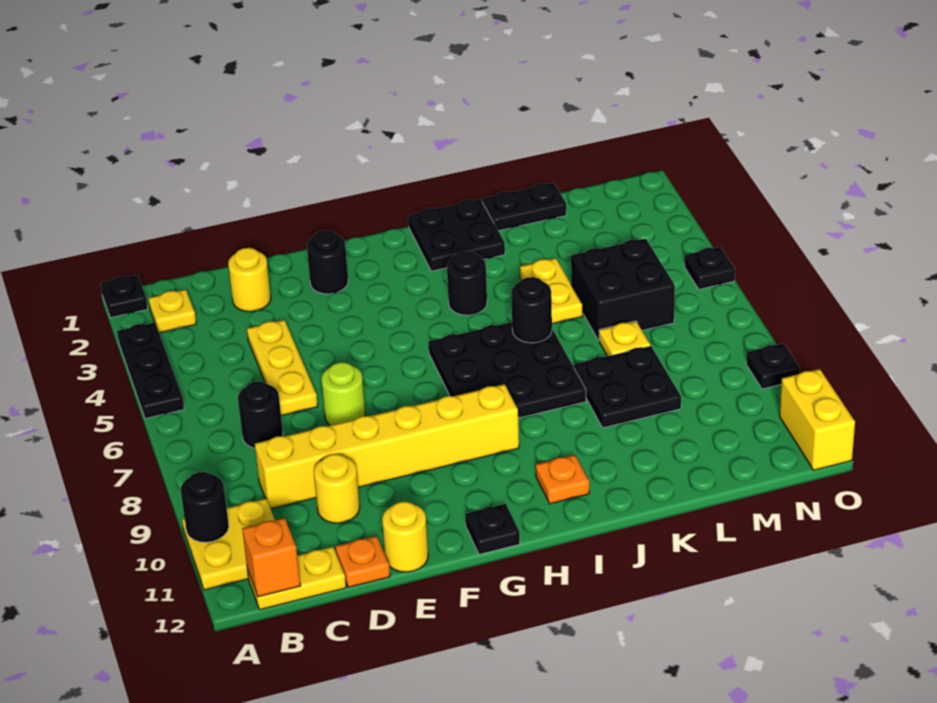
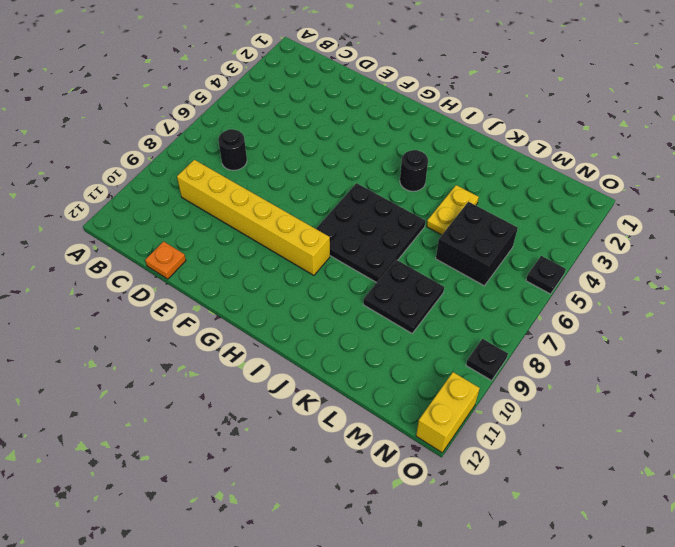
none -> black plate A1 level 1
none -> black plate A3:A5 level 1
none -> yellow plate A10:B11 level 1
none -> yellow plate B2 level 1

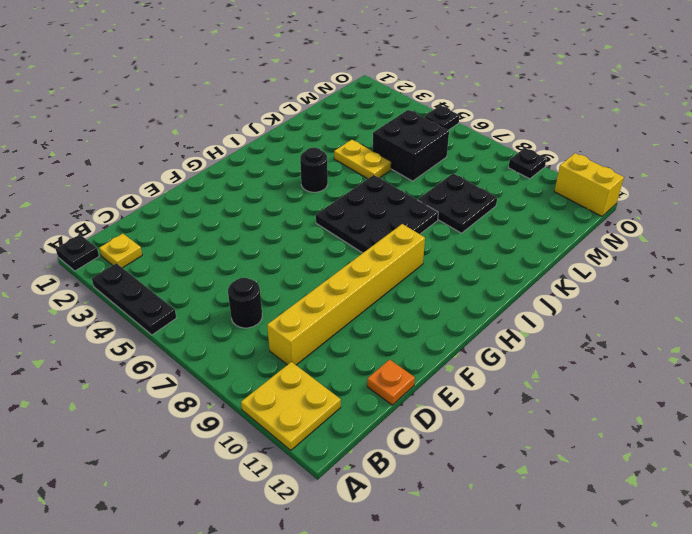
none -> yellow plate B12:C12 level 1
none -> yellow round brick D2 level 1
none -> yellow plate D4:D6 level 1
none -> yellow round brick D10 level 1

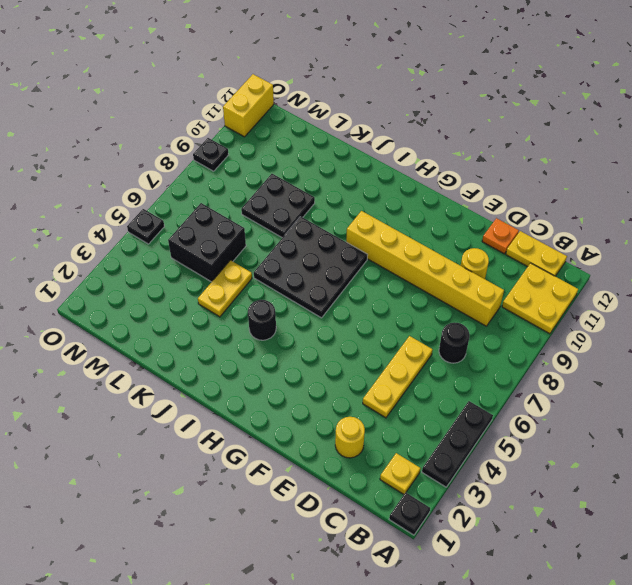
none -> lime round brick E7 level 1
none -> yellow round brick E12 level 1
none -> black round brick F2 level 1
none -> black plate G12 level 1

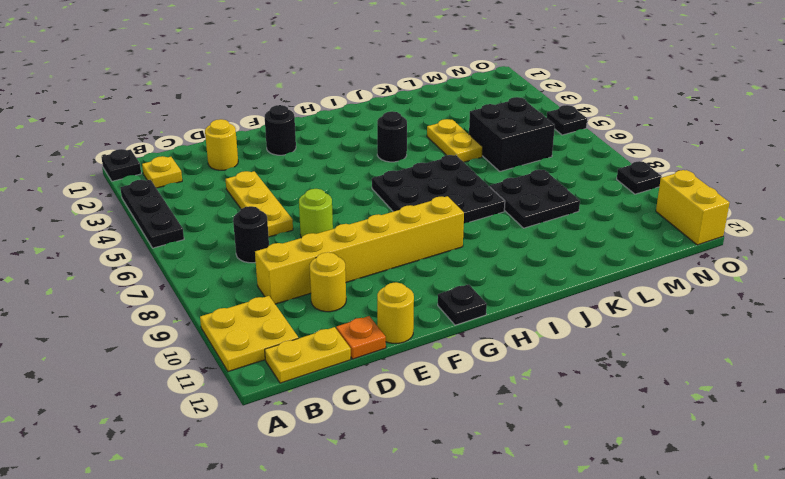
none -> black plate I1:J2 level 1
none -> orange plate I11 level 1
none -> black plate K1:L1 level 1
none -> yellow plate L7 level 1

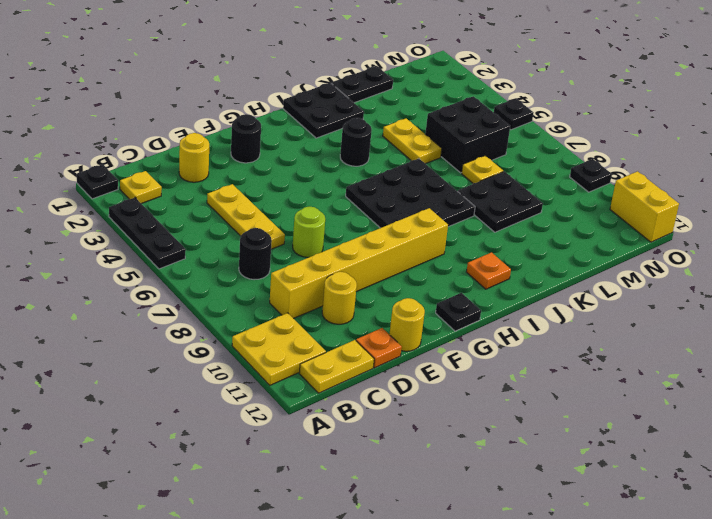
none -> black round brick A10 level 2
none -> orange brick B12 level 2
none -> black round brick J6 level 2

